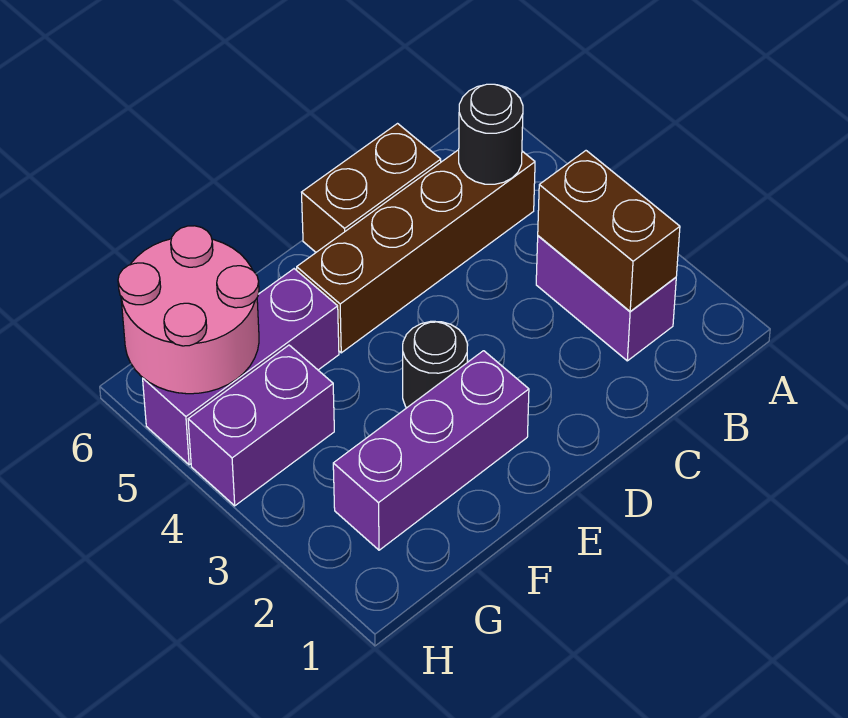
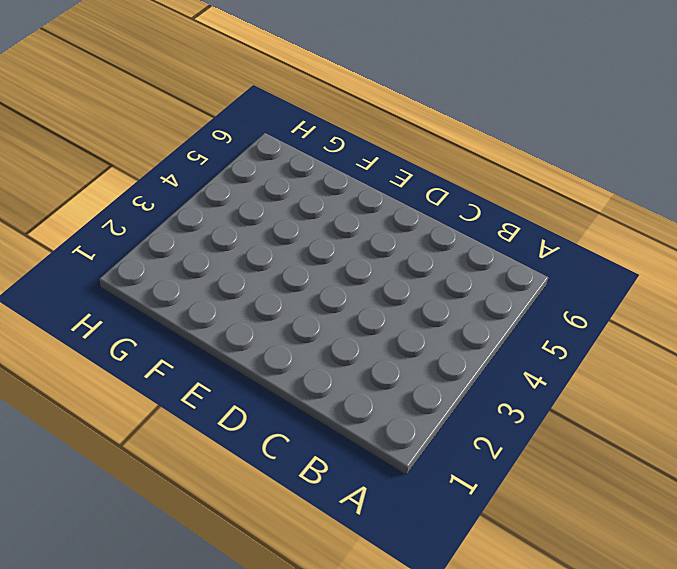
none -> purple brick B2:B3 level 1
none -> brown brick B5:E5 level 1

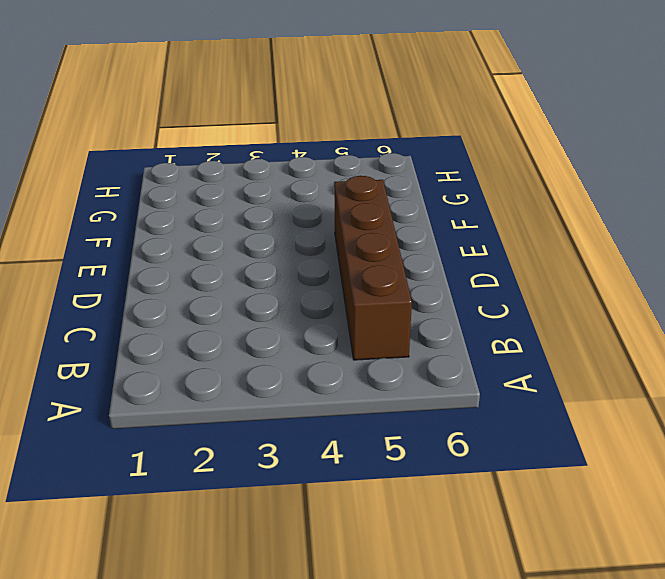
none -> purple brick B2:B3 level 1
none -> brown brick C6:D6 level 1

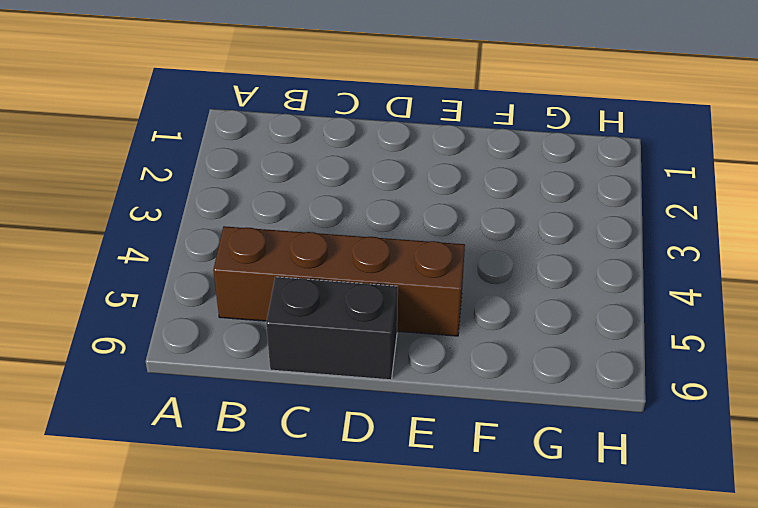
black brick C6:D6 level 1 -> brown brick C6:D6 level 1
none -> purple brick B2:B3 level 1
none -> purple brick E2:G2 level 1

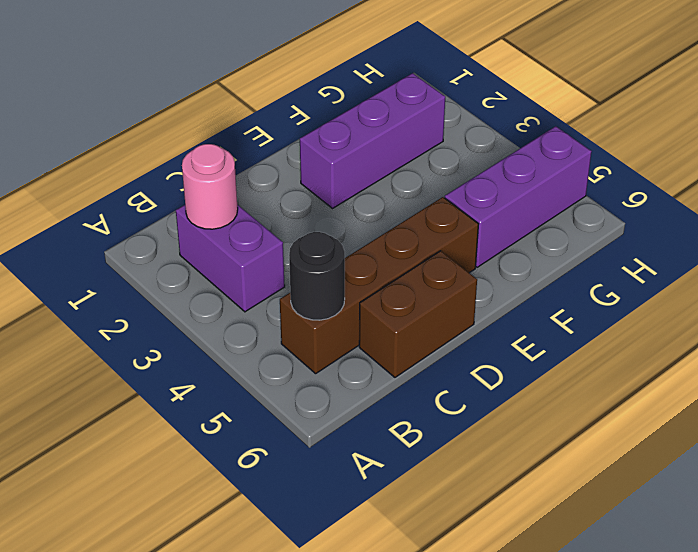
pink round brick B2 level 2 -> brown brick B2:B3 level 2
none -> black round brick E3 level 1
none -> purple brick G4:H4 level 1

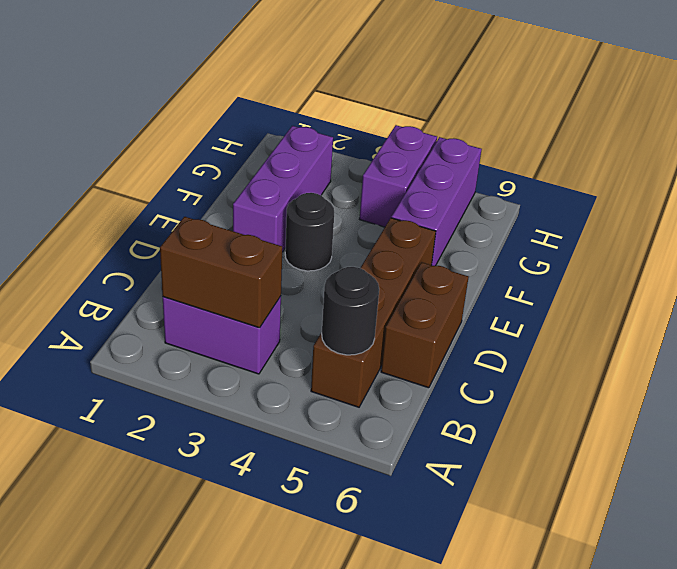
none -> pink round brick G5:H6 level 2

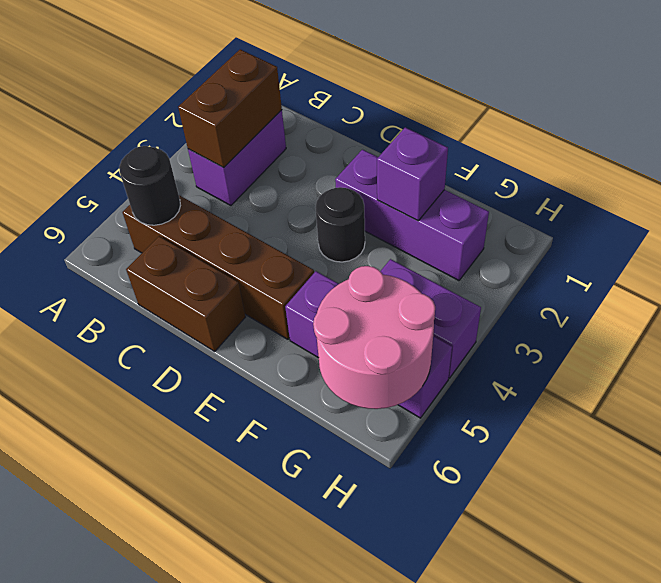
purple brick F2 level 2 -> none

